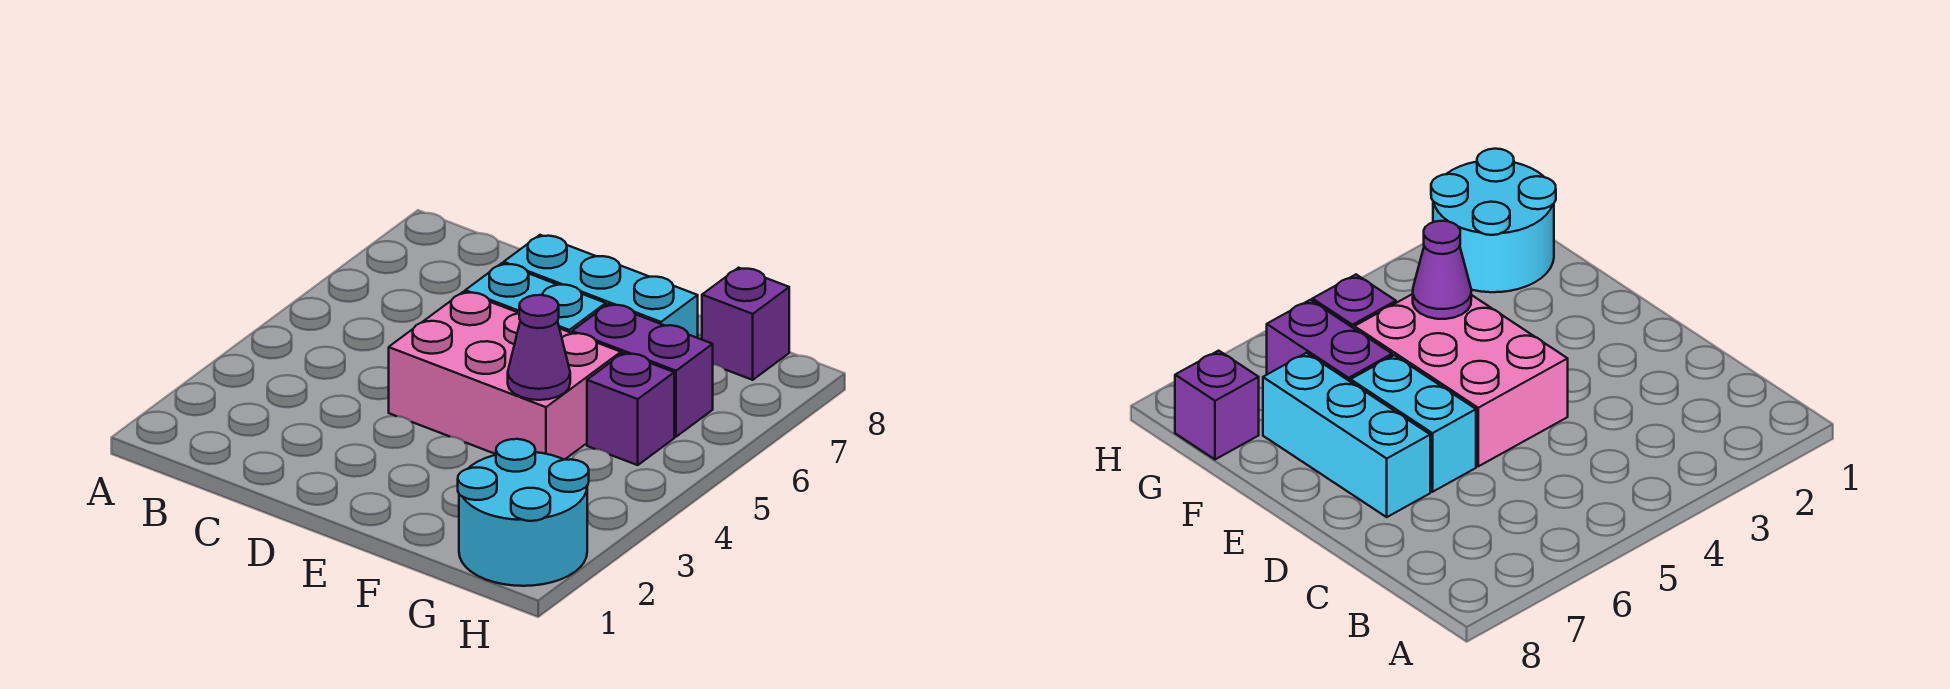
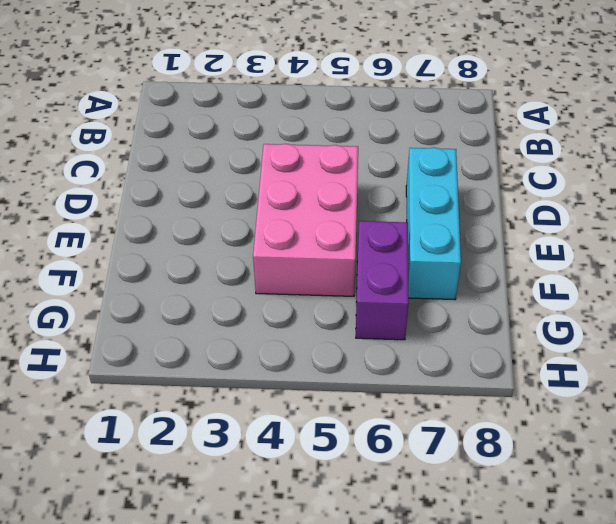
none -> cyan brick D6:E6 level 1
none -> cyan round brick G1:H2 level 1

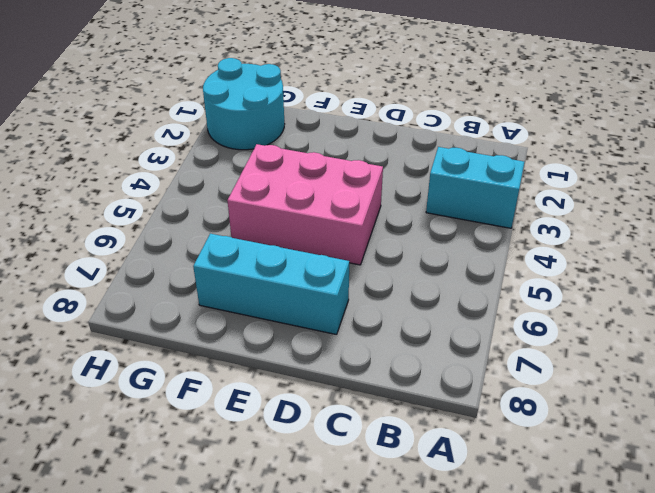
cyan brick A3:B3 level 1 -> cyan brick D6:E6 level 1
none -> purple brick F6:G6 level 1
none -> purple brick G5 level 1

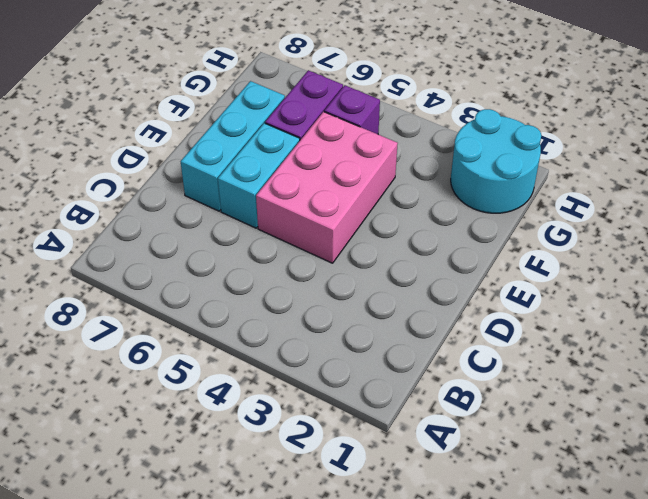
none -> purple brick G8 level 1
none -> purple cone F4 level 2

